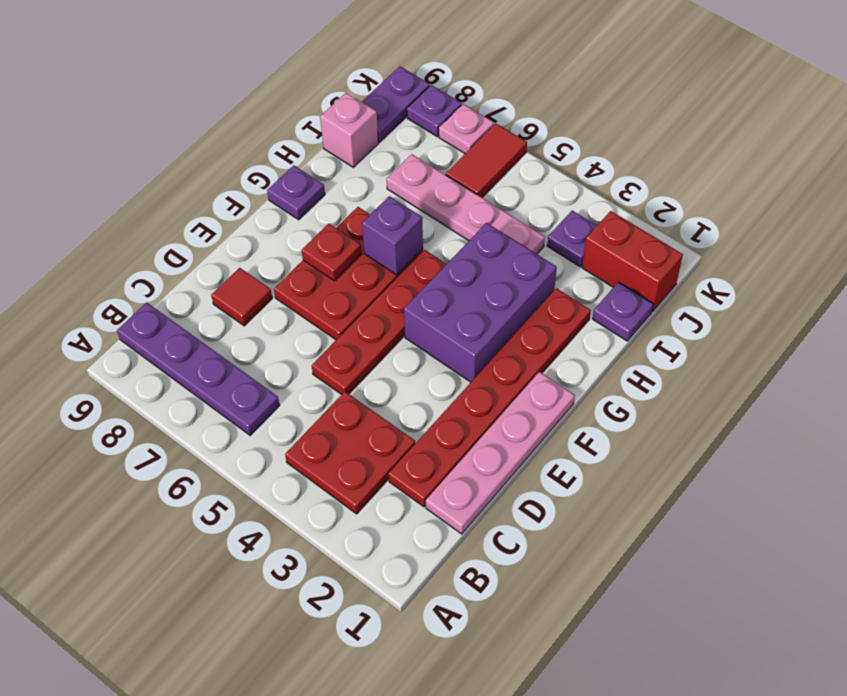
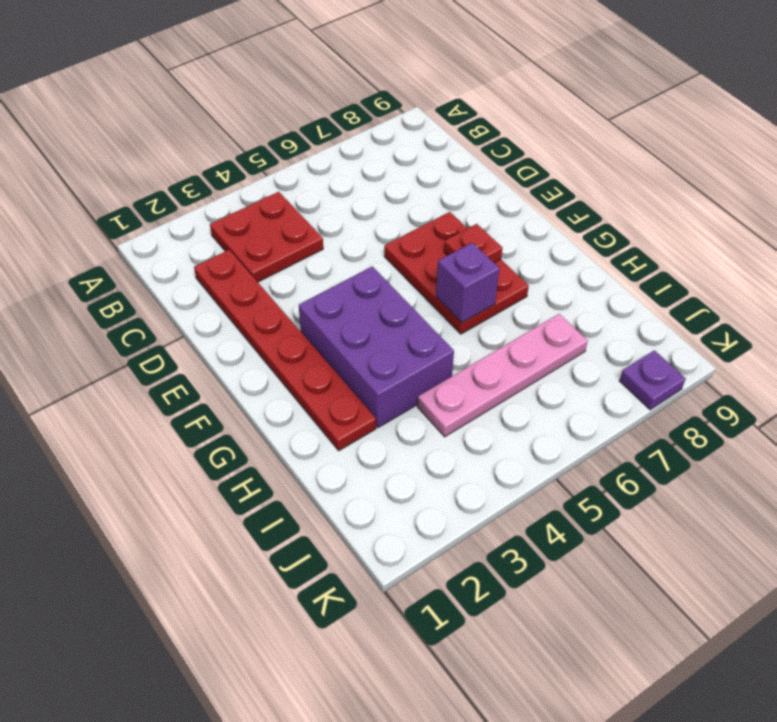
none -> purple plate B6:B9 level 1
none -> pink plate C1:F1 level 1
none -> red plate D5:G5 level 1

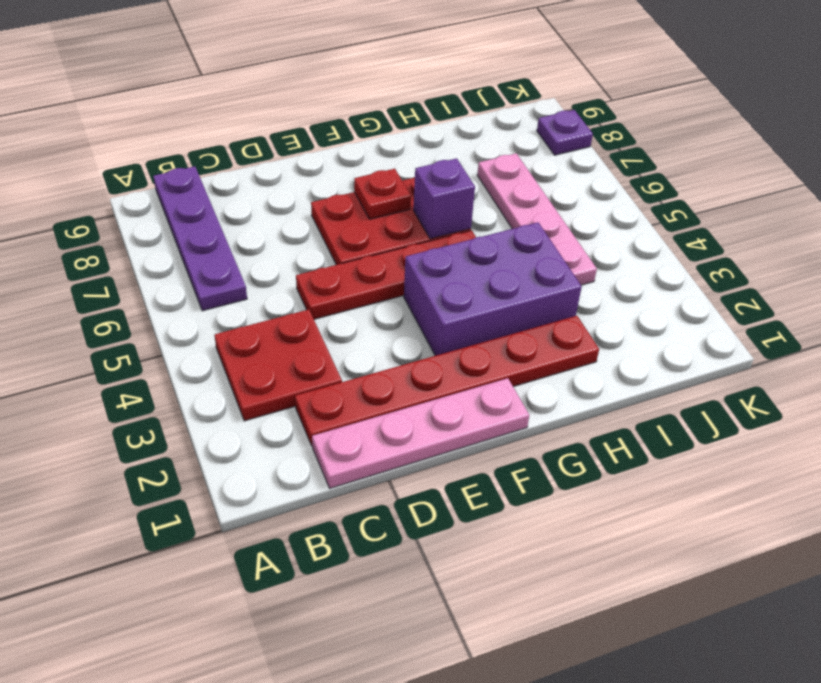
none -> red tile D8 level 1
none -> purple plate G9 level 1
none -> purple plate I1 level 1

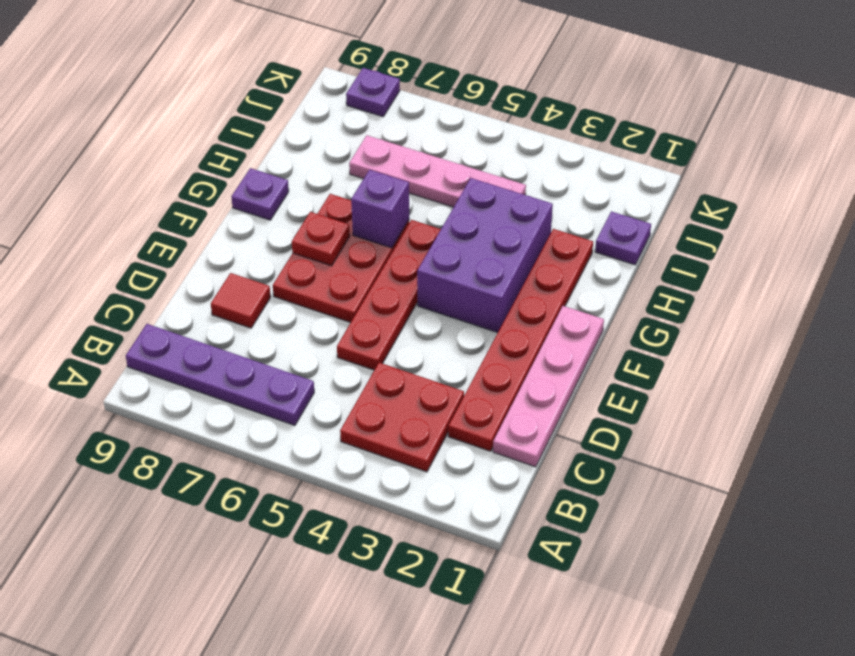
none -> pink brick I9 level 1
none -> red brick J1:J2 level 1
none -> purple plate J3 level 1

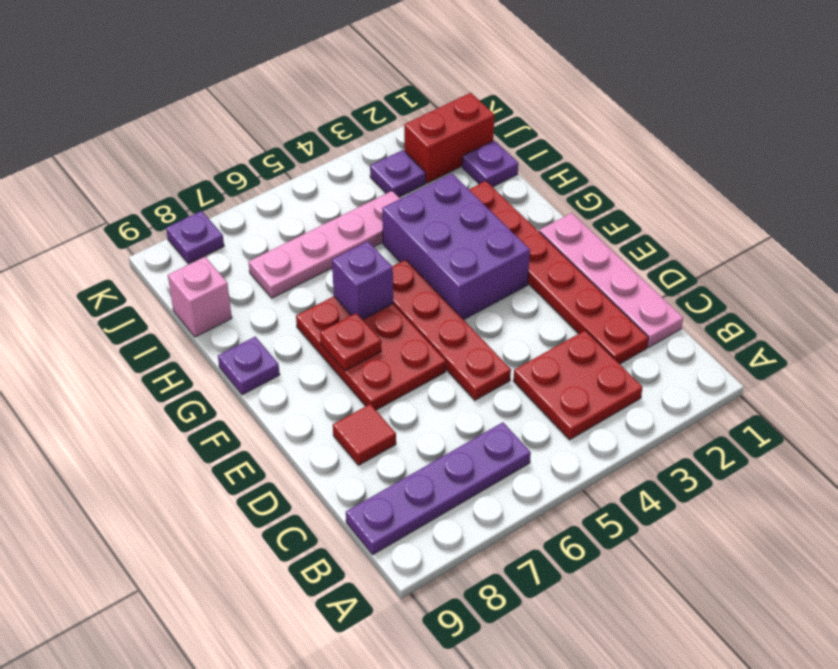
none -> red tile J6:K6 level 1
none -> purple plate J9:K9 level 1
none -> pink plate K7 level 1

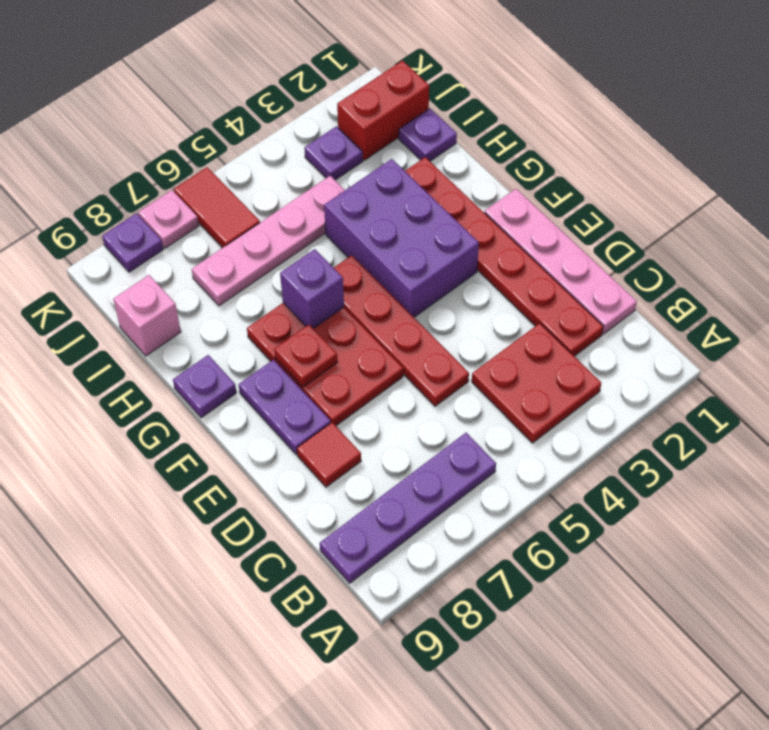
purple plate E8:F8 level 1 -> purple plate J9:K9 level 1

